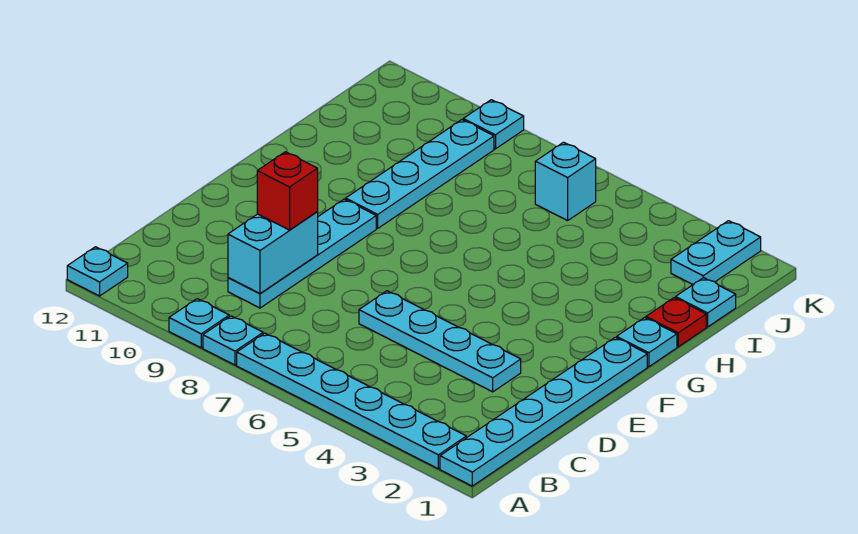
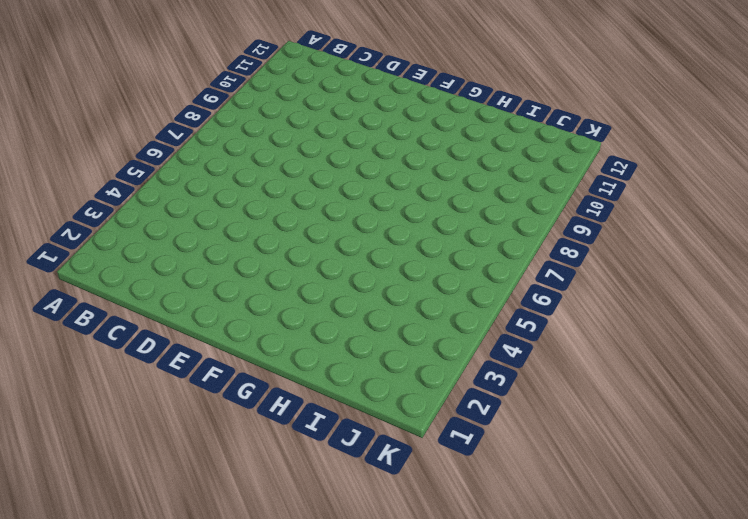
none -> cyan plate A1:F1 level 1
none -> cyan plate A2:A7 level 1
none -> cyan plate A8 level 1

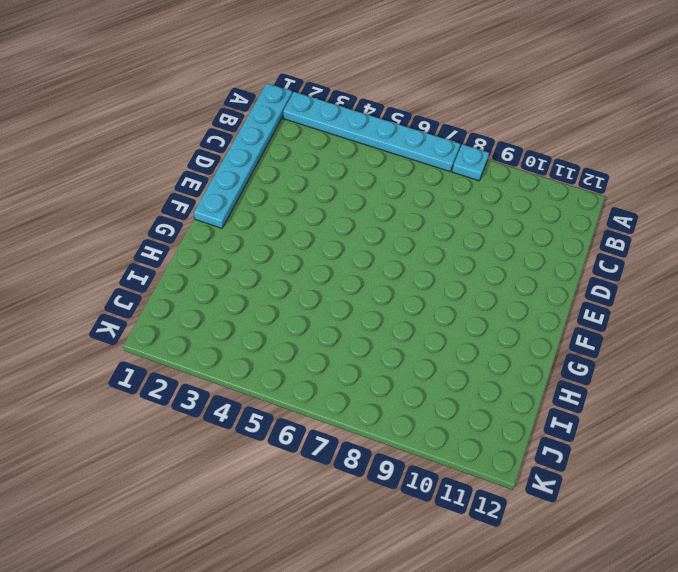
none -> cyan plate A9 level 1
none -> cyan plate A12 level 1
none -> cyan plate C9:F9 level 1

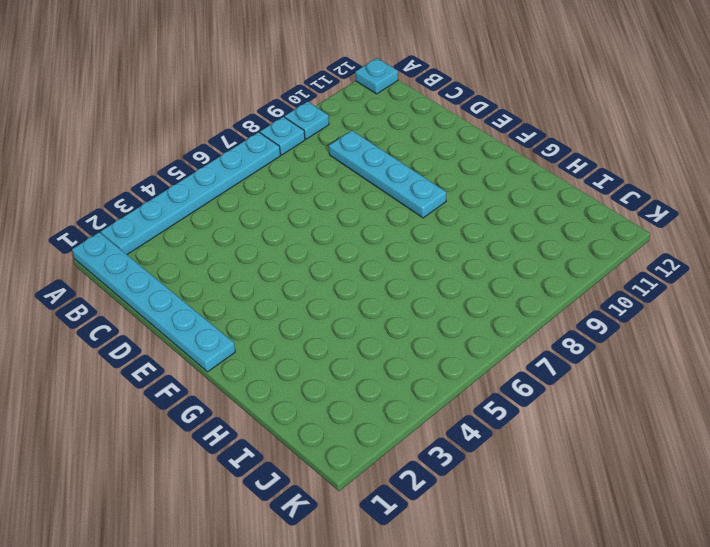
none -> cyan plate D3:D6 level 1
none -> cyan plate G1 level 1
none -> cyan plate G9:J9 level 1

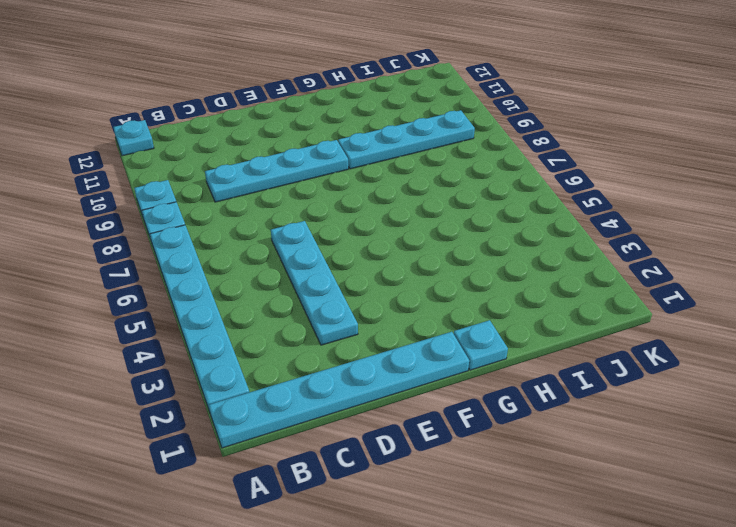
none -> red plate H1 level 1
none -> cyan plate I1 level 1
none -> cyan plate J2:K2 level 1

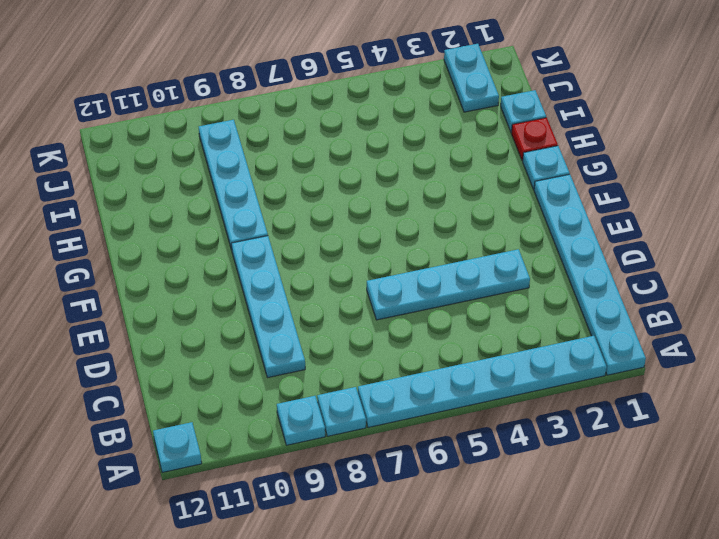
none -> cyan brick J6 level 1
none -> cyan plate K9 level 1
none -> cyan brick C9:D9 level 2

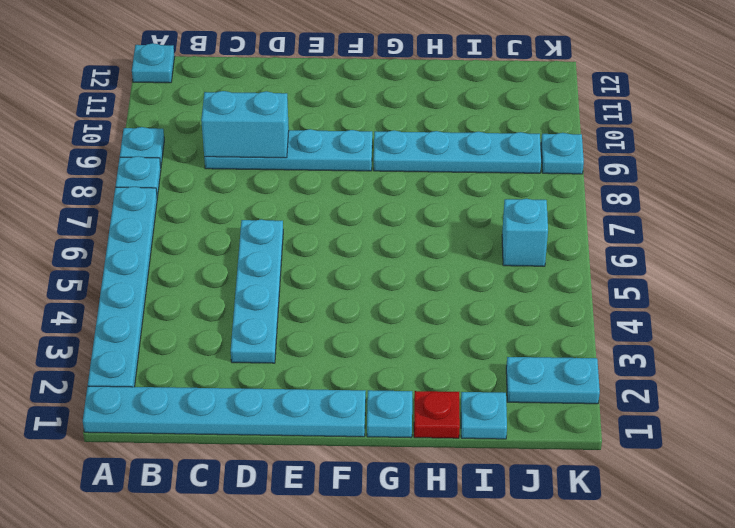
none -> red brick D9 level 3

